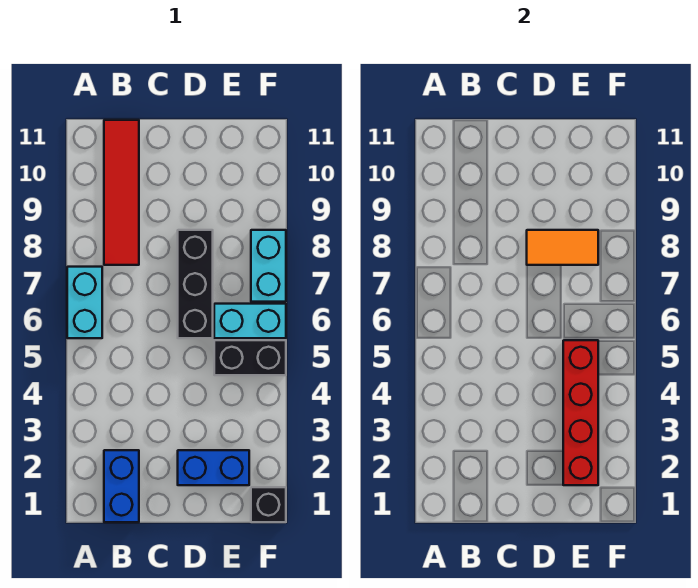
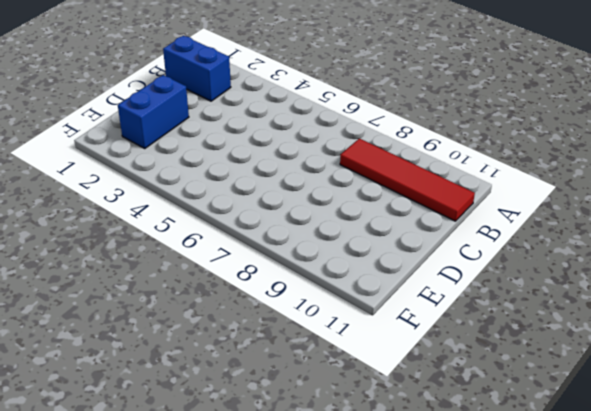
none -> cyan brick A6:A7 level 1
none -> black brick D6:D8 level 1

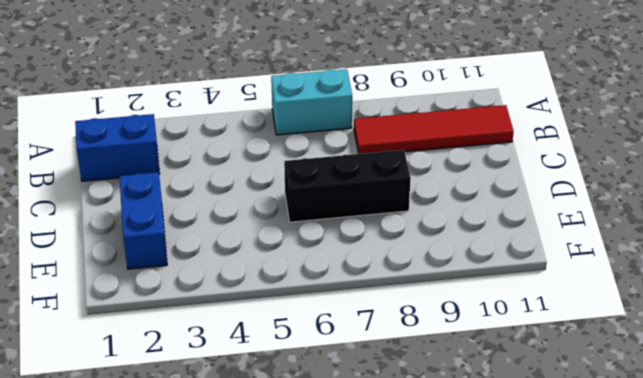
none -> black brick E5:F5 level 1
none -> cyan brick E6:F6 level 1

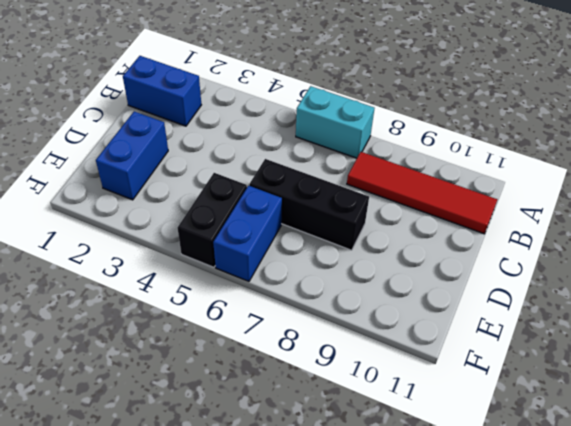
blue brick E6:F6 level 1 -> cyan brick E6:F6 level 1
none -> black brick F1 level 1
none -> cyan brick F7:F8 level 1

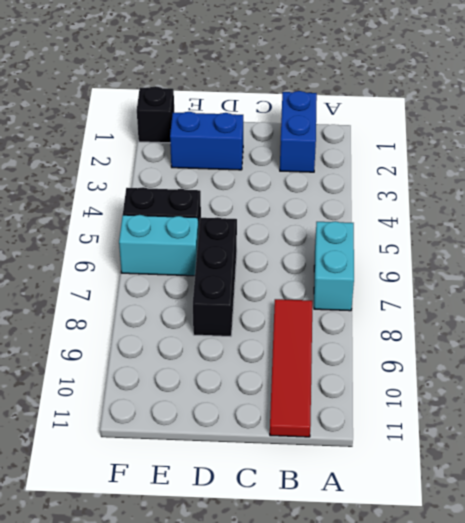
none -> cyan brick F7:F8 level 1
none -> orange tile D8:E8 level 2

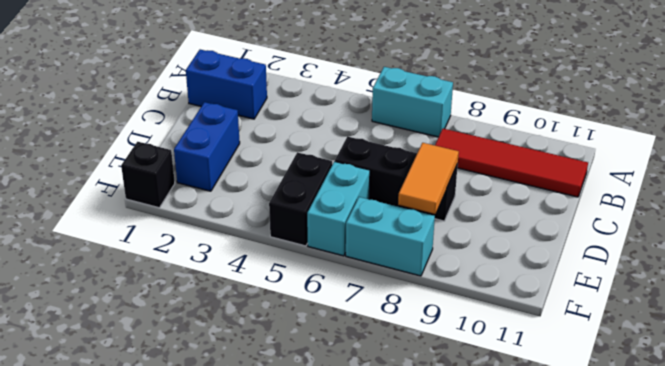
none -> red brick E2:E5 level 2

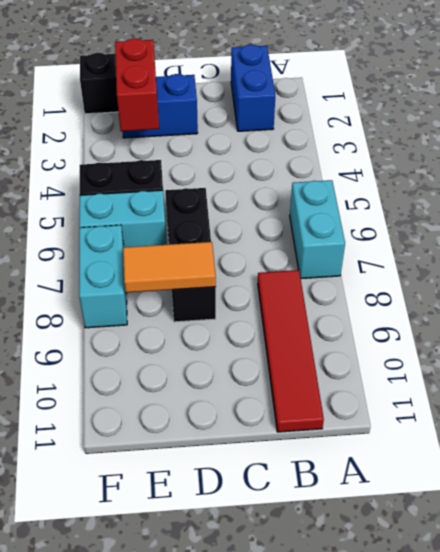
red brick E2:E3 level 2 -> red brick E2:E5 level 2

